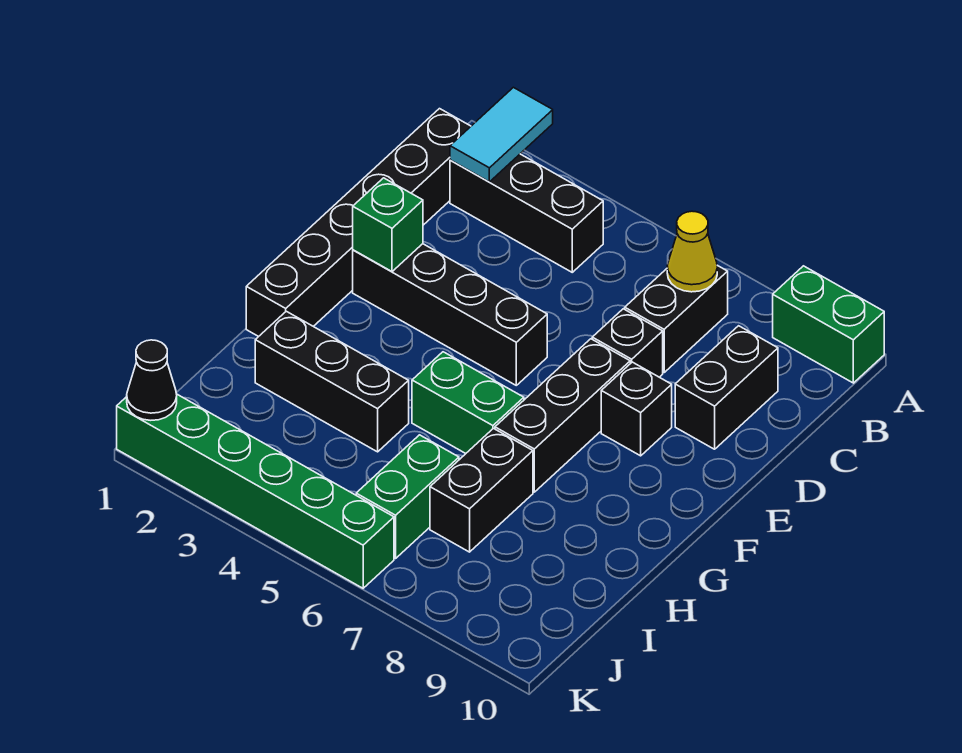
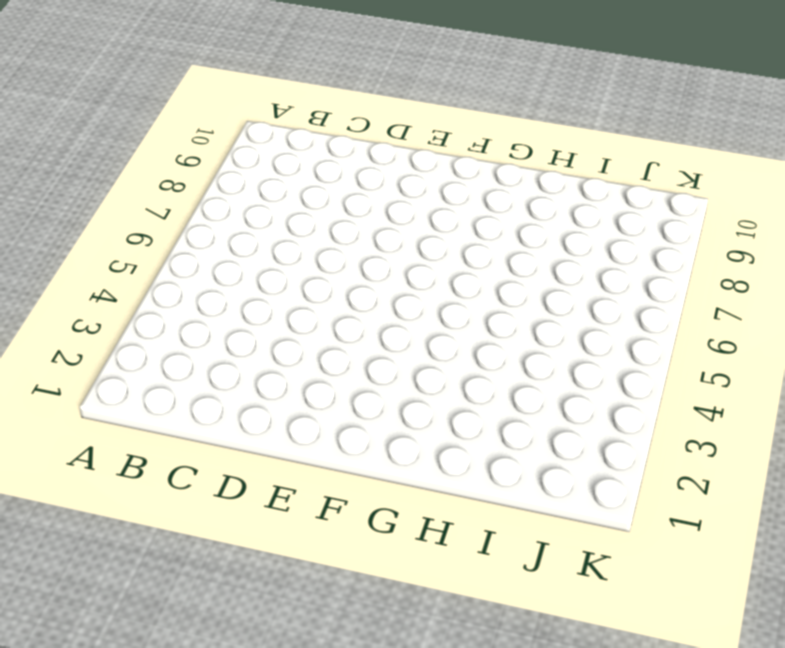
none -> green brick A9:A10 level 1
none -> black brick B1:G1 level 1
none -> black brick B2:B4 level 1

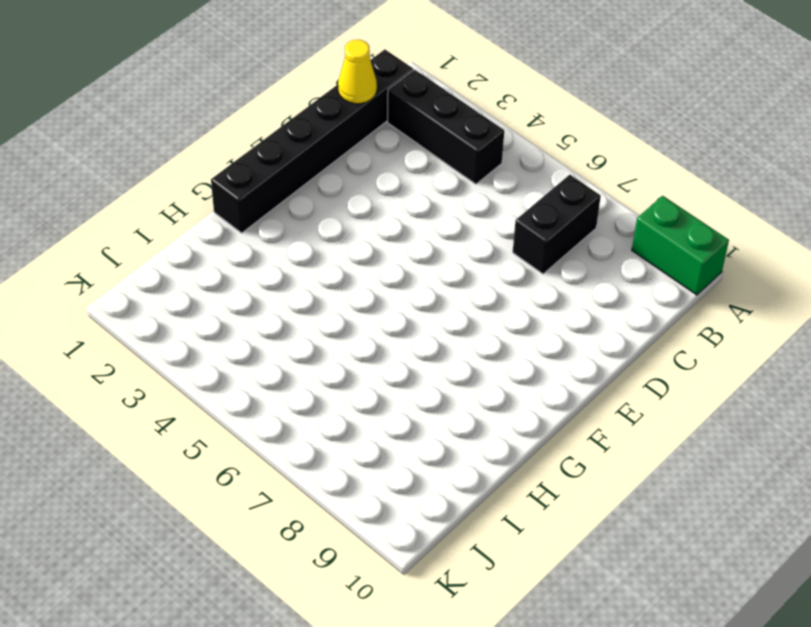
yellow cone C1 level 2 -> yellow cone B7 level 2
none -> black brick C9:D9 level 1
none -> black brick D7 level 1
none -> black brick E2:E5 level 1

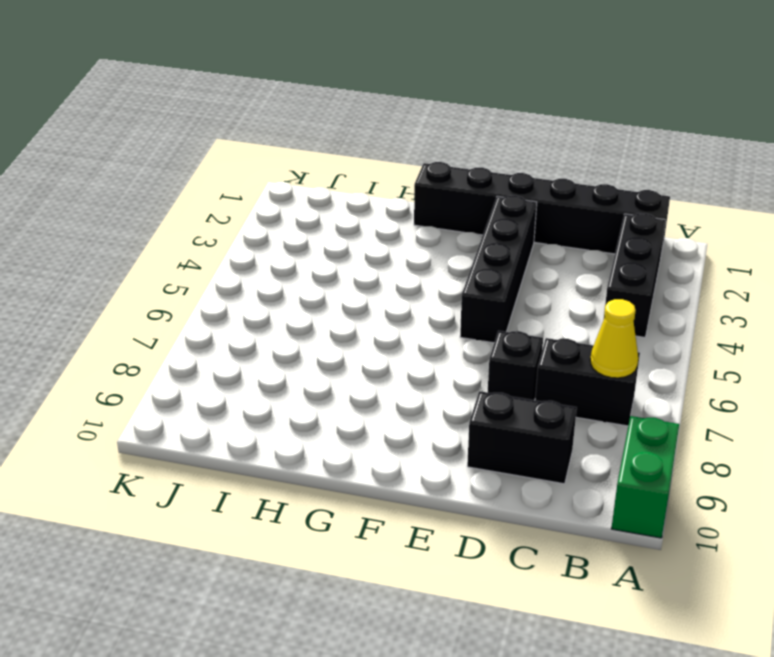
none -> black brick E7:G7 level 1
none -> black brick E8 level 1
none -> green brick G5:G6 level 1

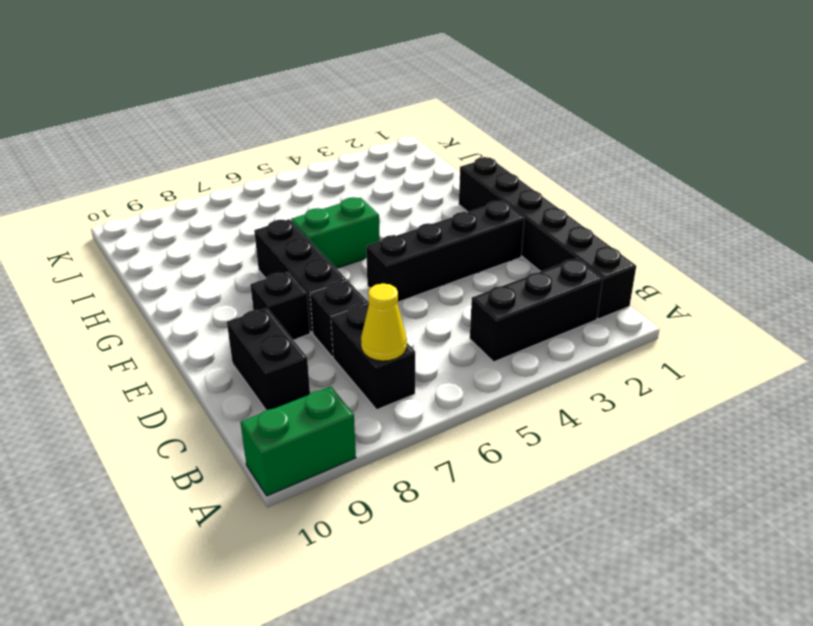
none -> black brick H2:H4 level 1
none -> black brick H7:I7 level 1
none -> green brick I6:J6 level 1

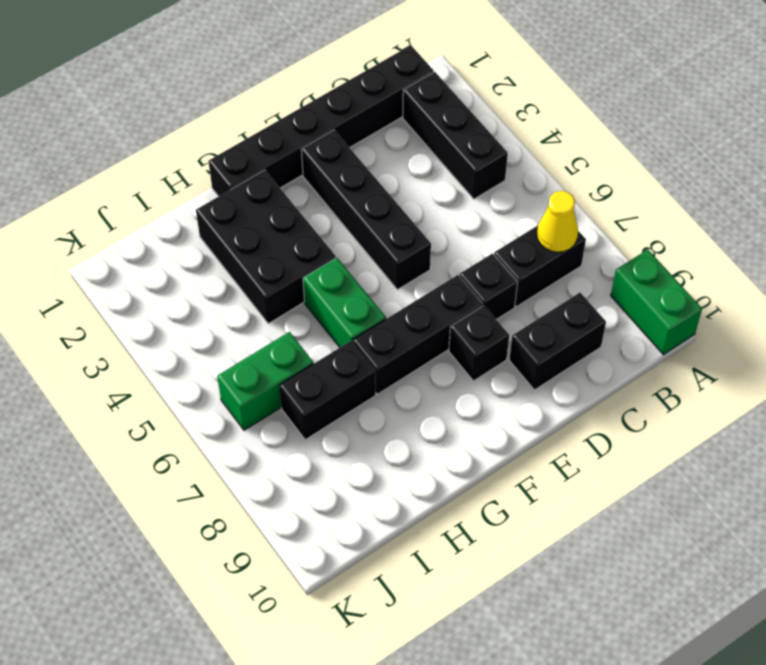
black brick G2:H4 level 1 -> black brick H2:H4 level 1
none -> green brick K1:K6 level 1
none -> cyan tile A2:B2 level 2
none -> green brick E2 level 2

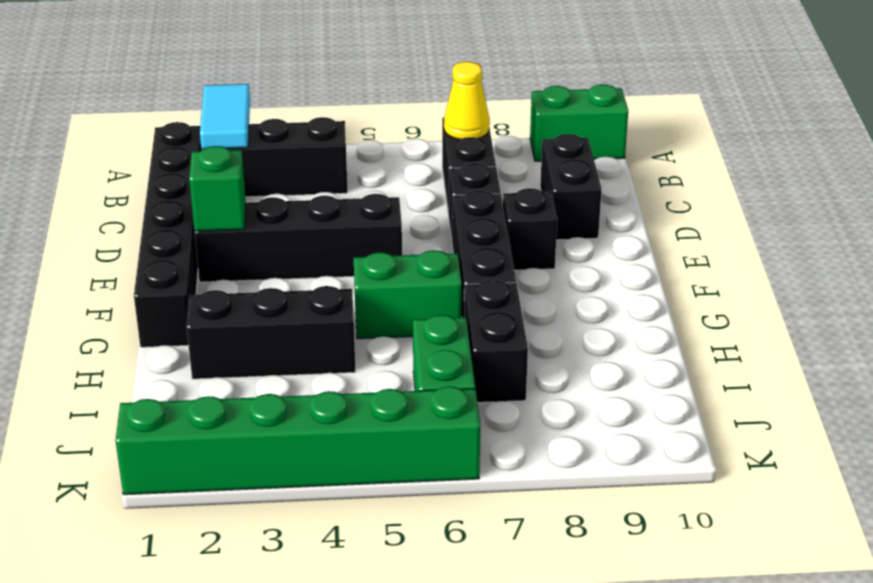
none -> black cone K1 level 2

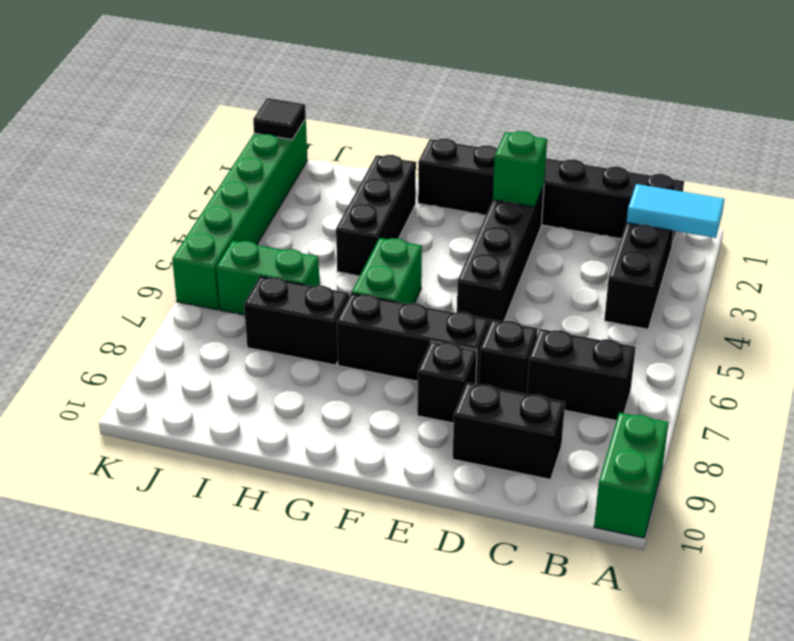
black tile K1 level 2 -> black cone K1 level 2
none -> yellow cone B7 level 2

